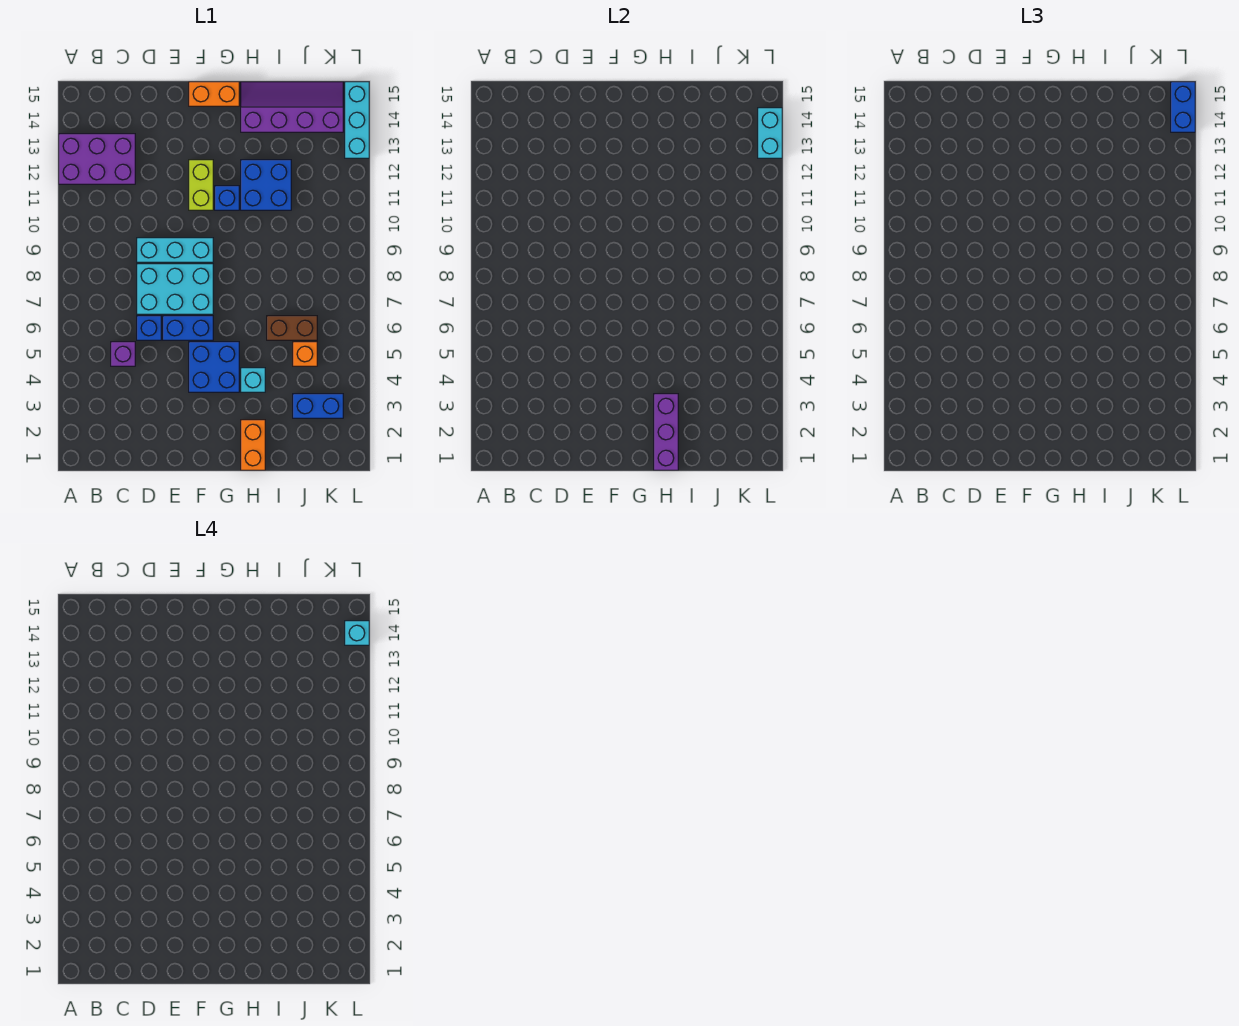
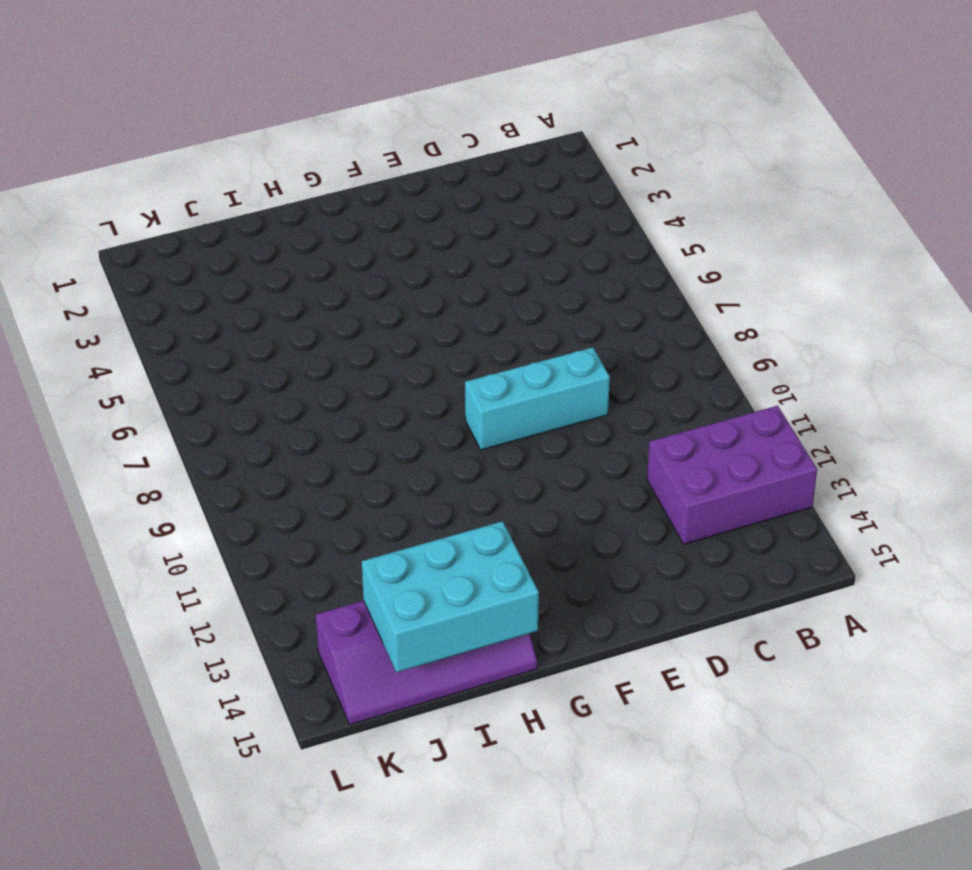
cyan brick H14:J15 level 2 -> cyan brick D7:F8 level 1
none -> purple brick C5 level 1
none -> blue brick D6 level 1
none -> blue brick E6:F6 level 1

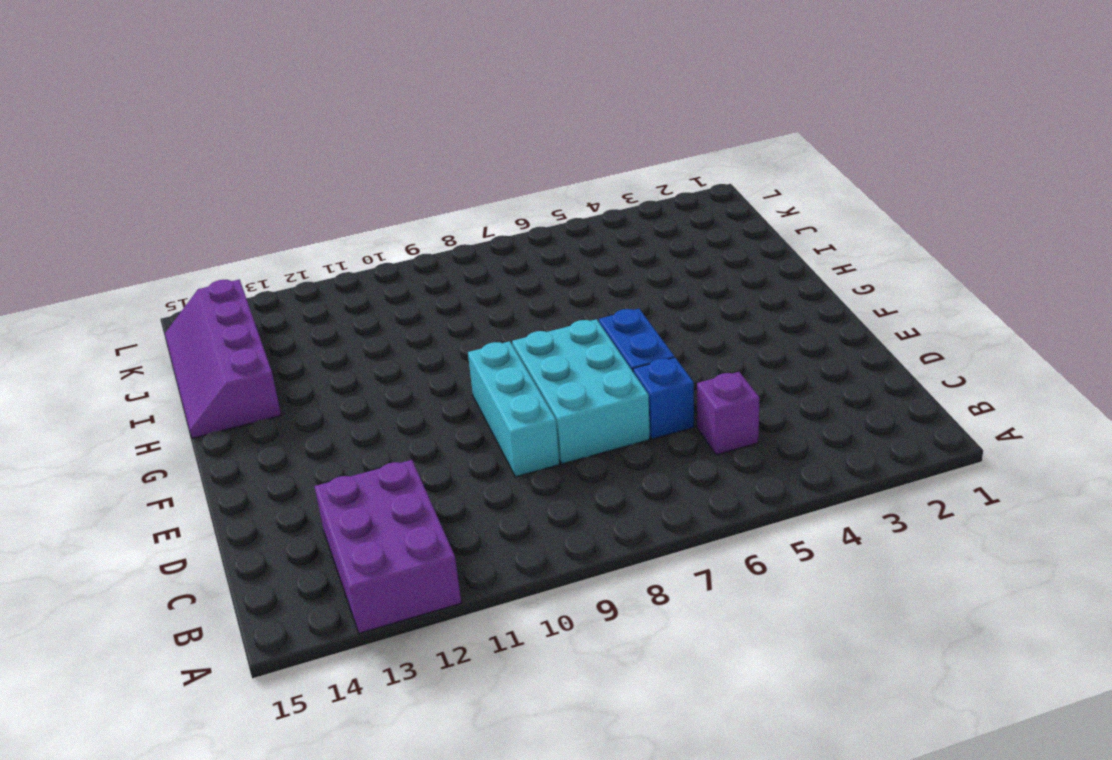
none -> blue brick F4:G5 level 1
none -> lime brick F11:F12 level 1
none -> orange brick F15:G15 level 1

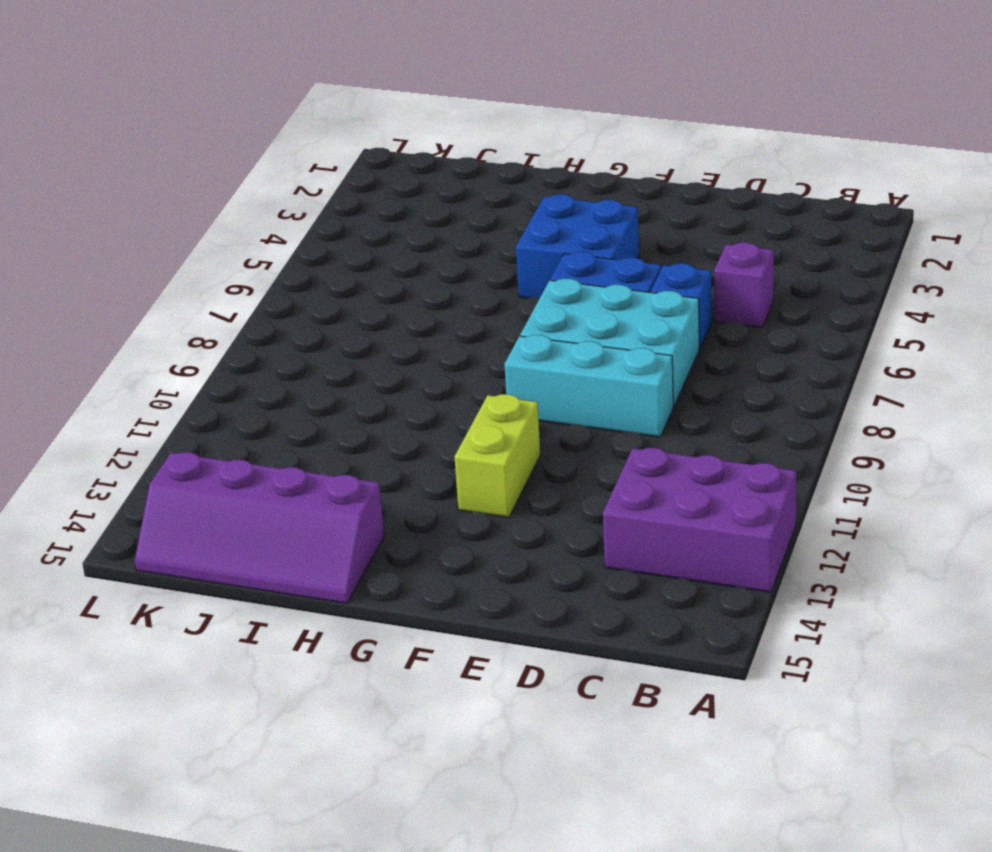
none -> orange brick F15:G15 level 1
none -> blue brick G11 level 1
none -> orange brick H1:H2 level 1

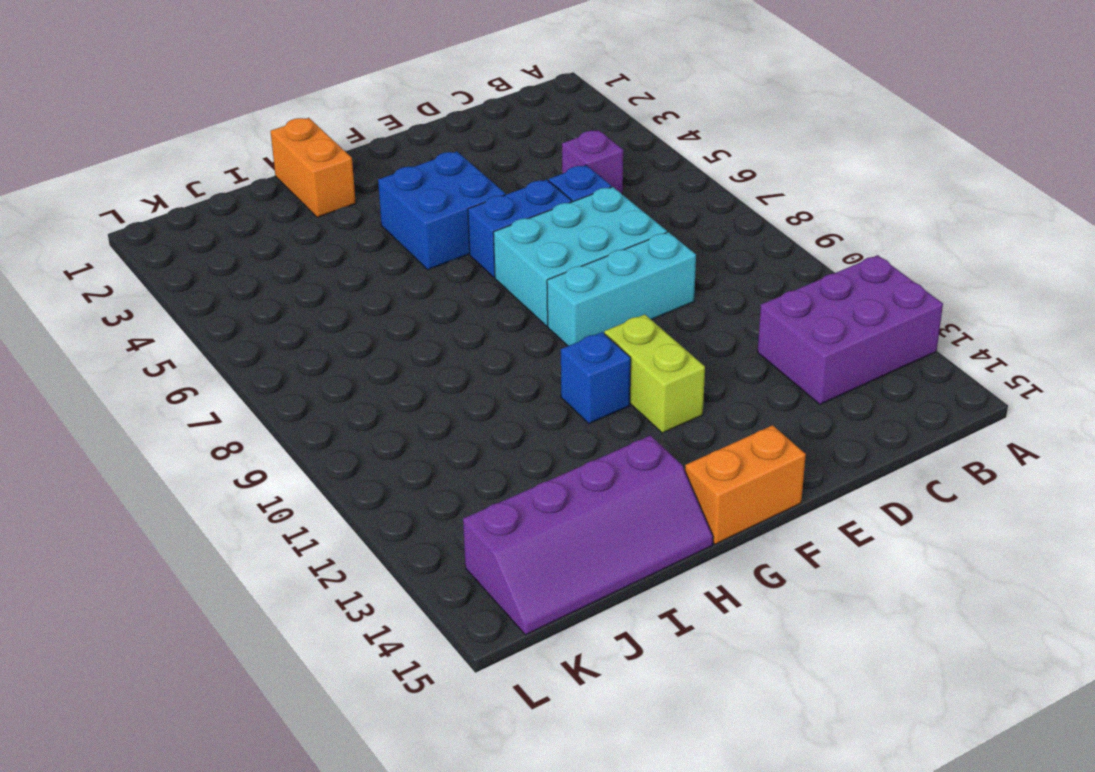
none -> cyan brick H4 level 1
none -> blue brick H11:I12 level 1
none -> brown brick I6:J6 level 1

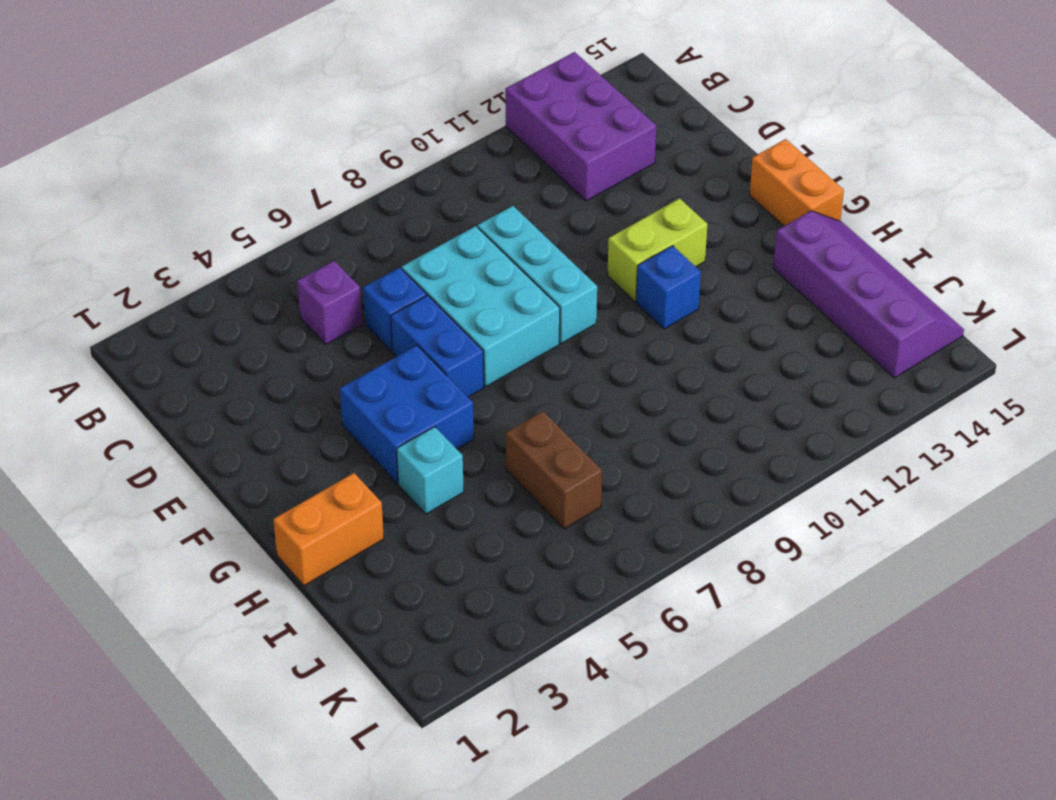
none -> blue brick H11:I12 level 1
none -> blue brick J3:K3 level 1
none -> orange brick J5 level 1

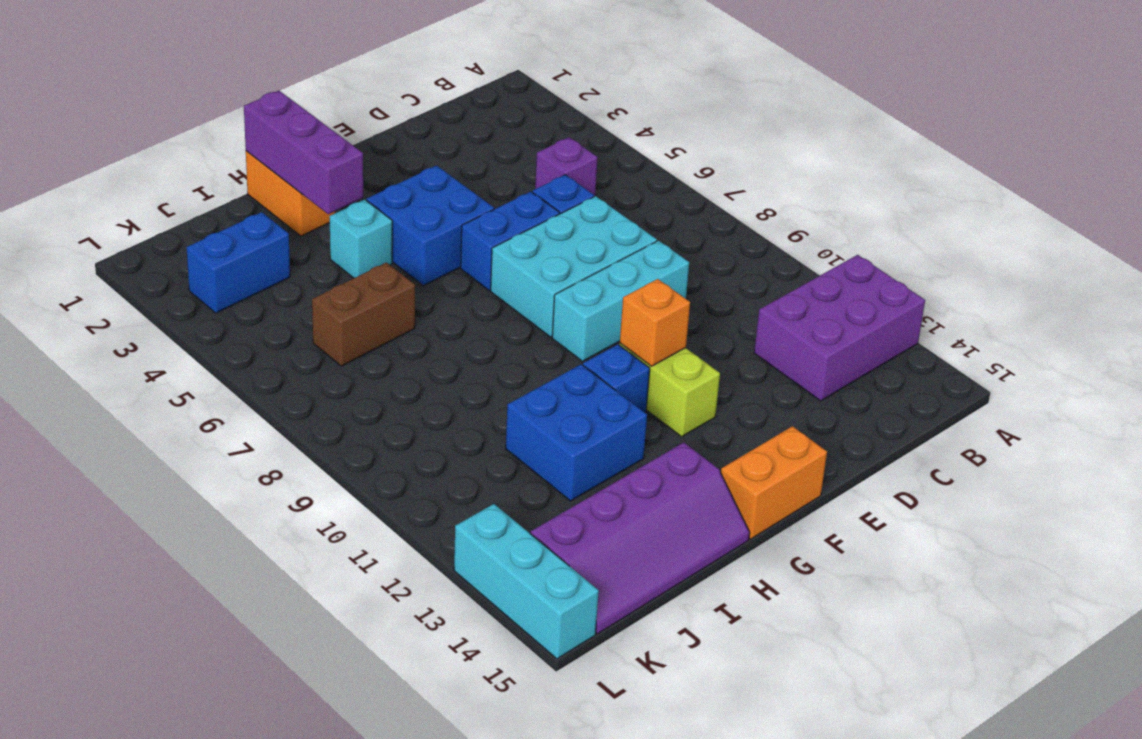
orange brick F11 level 2 -> orange brick J5 level 1
none -> cyan brick L13:L14 level 2
none -> blue brick L14:L15 level 3
none -> cyan brick L14 level 4

